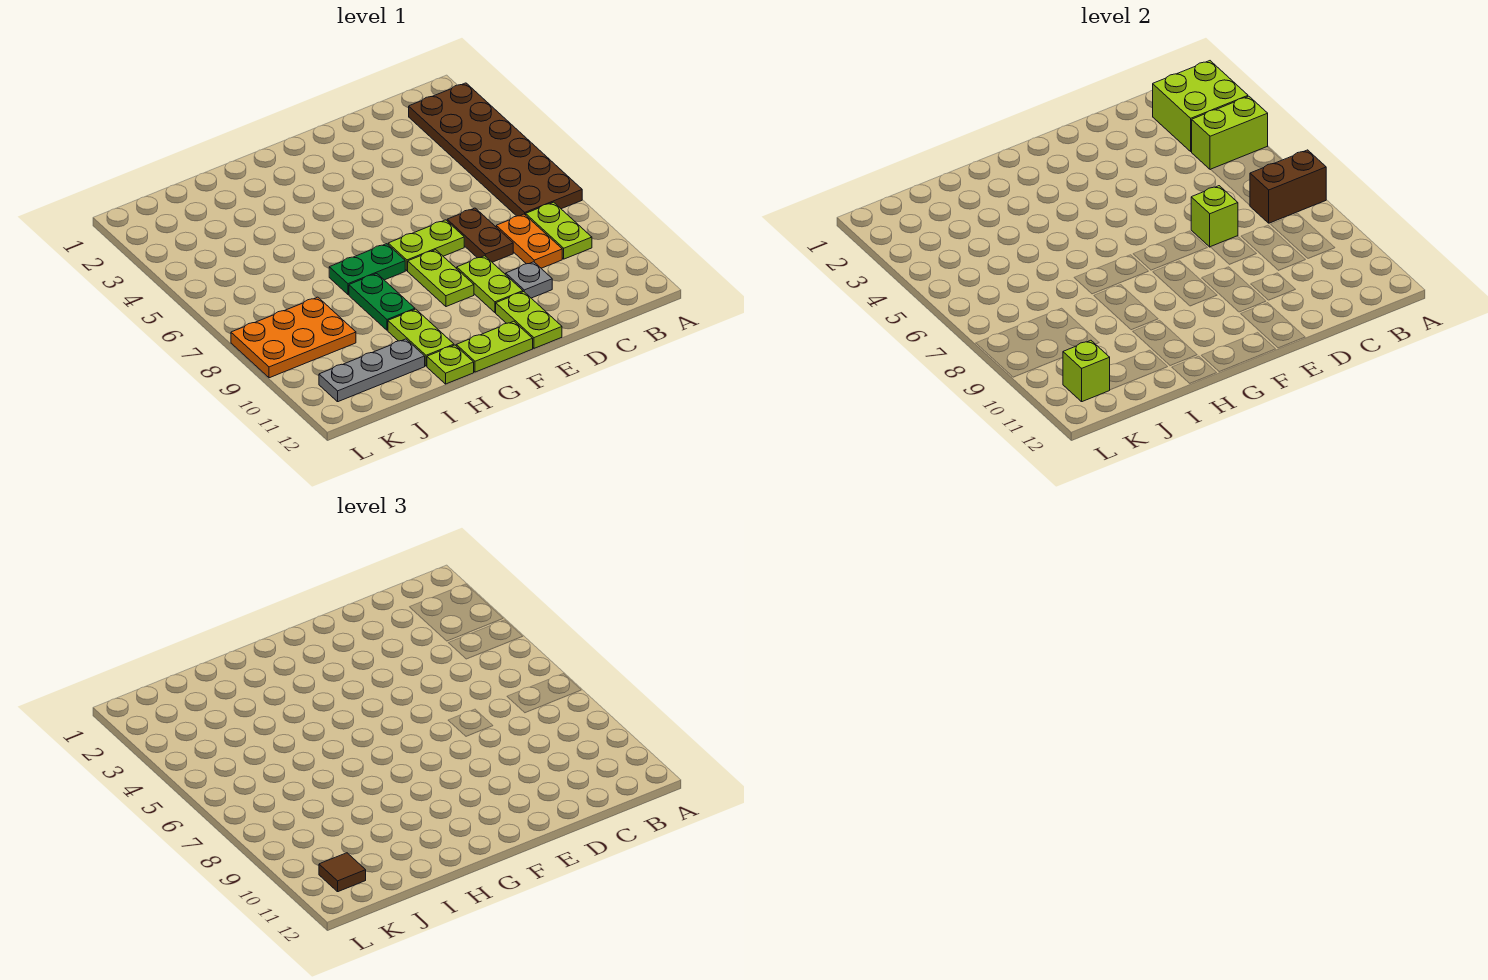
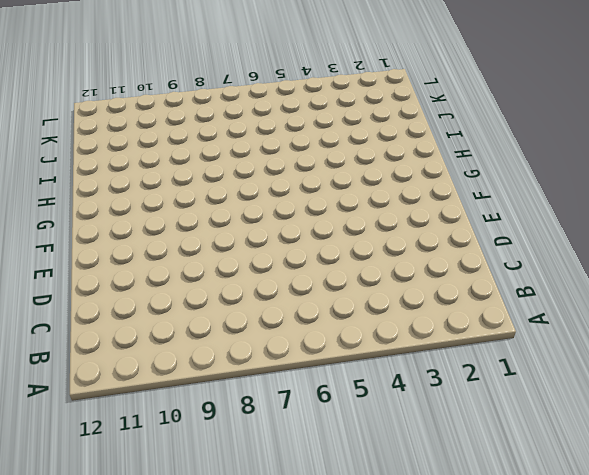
none -> brown plate A2:B7 level 1
none -> lime plate B8:B9 level 1
none -> orange plate C8:C9 level 1

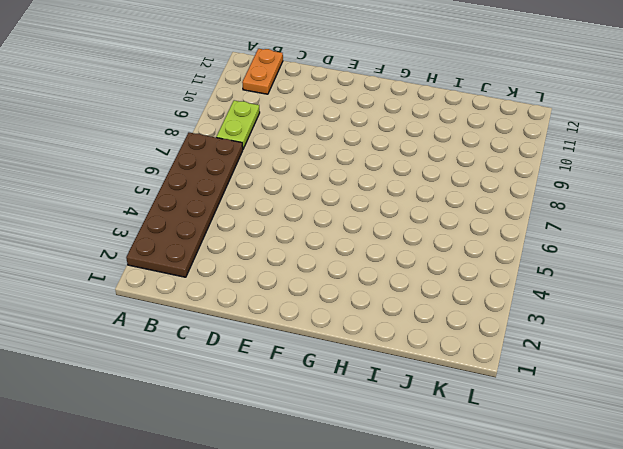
orange plate B11:B12 level 1 -> orange plate C8:C9 level 1
none -> brown plate D7:D8 level 1
none -> grey plate D10 level 1
none -> lime plate E7:F7 level 1

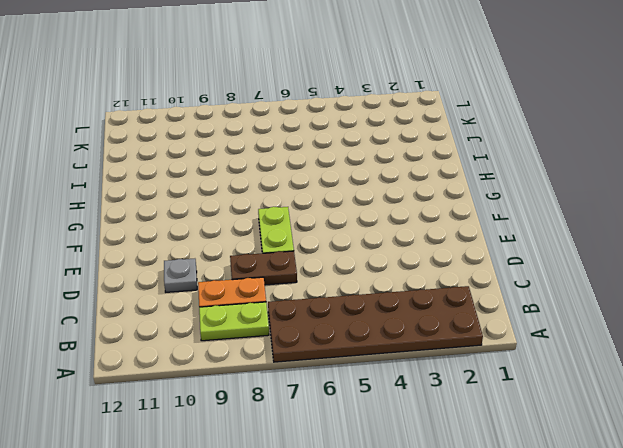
none -> lime plate E9:E10 level 1
none -> lime plate E11:E12 level 1
none -> lime plate F8:F9 level 1

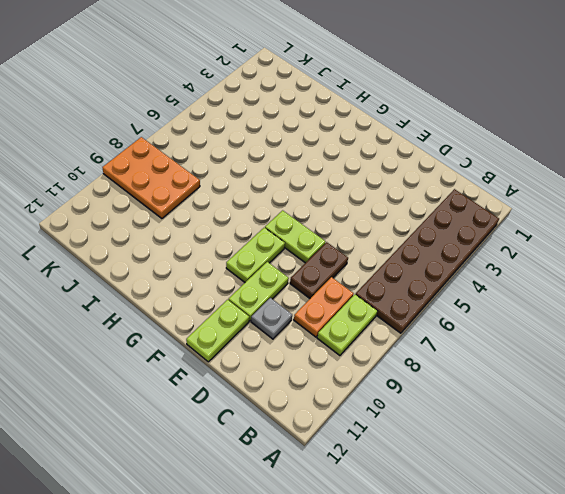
none -> lime plate F12:G12 level 1
none -> green plate G7:H7 level 1
none -> green plate H8:H9 level 1

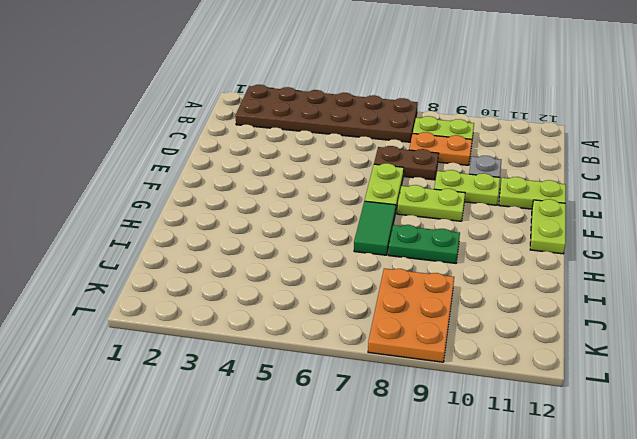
green tile G7:H7 level 1 -> green plate G7:H7 level 1
none -> lime plate H10:H11 level 1
none -> lime plate H12 level 1
none -> grey plate I11:K11 level 1

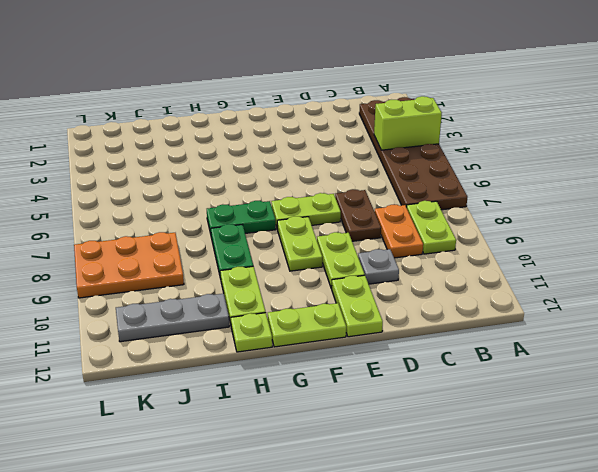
none -> lime brick A2:B3 level 2
none -> brown brick A7:B7 level 2
none -> lime brick D7 level 2

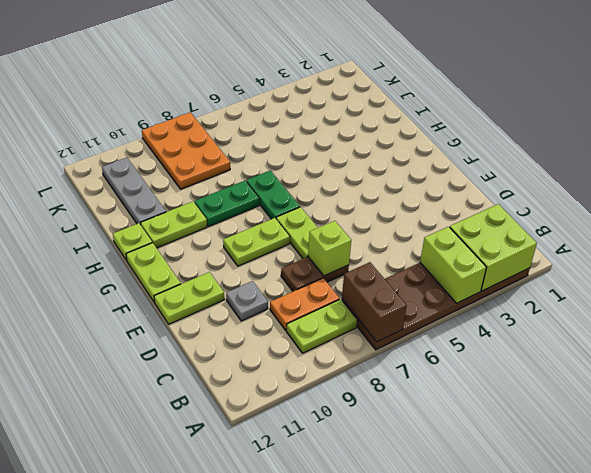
none -> lime plate E9:E10 level 1
none -> lime brick K11 level 2
none -> brown tile K11 level 3

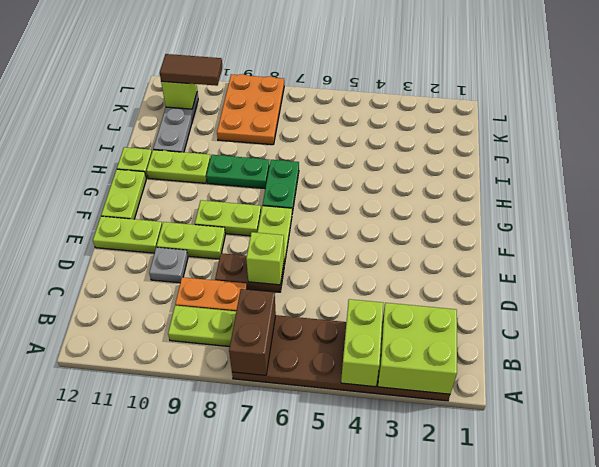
brown tile K10:K11 level 3 -> brown tile K11 level 3

